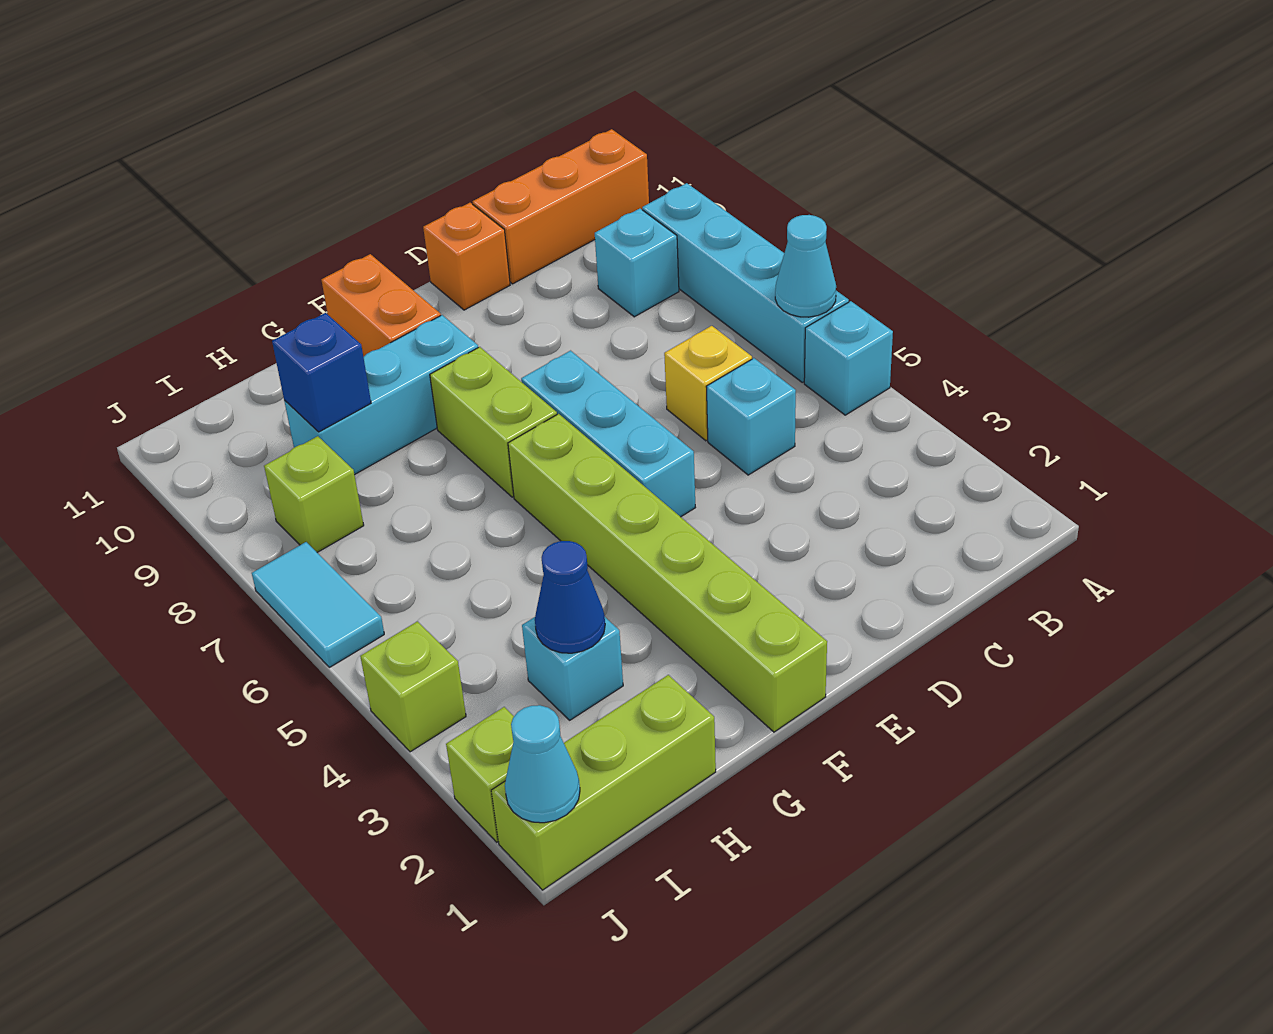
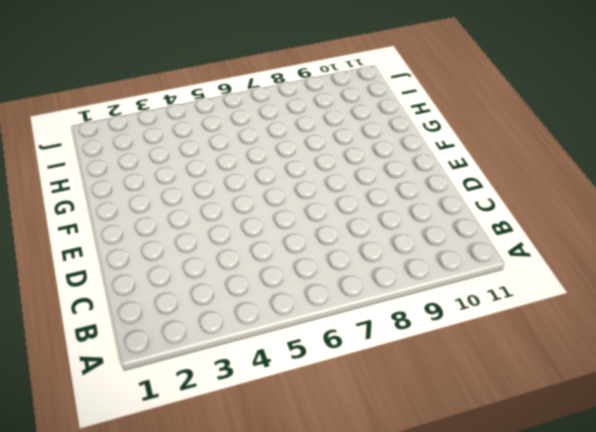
none -> cyan brick A5 level 1
none -> cyan brick A6:A9 level 1
none -> orange brick A11:C11 level 1

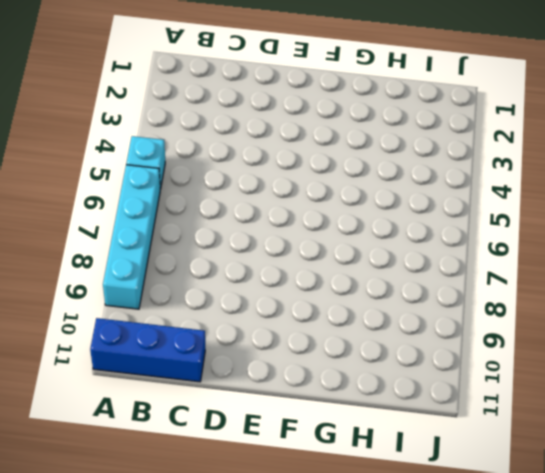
blue brick A11:C11 level 1 -> orange brick A11:C11 level 1
none -> cyan brick B9 level 1
none -> cyan brick C5 level 1
none -> yellow brick C6 level 1

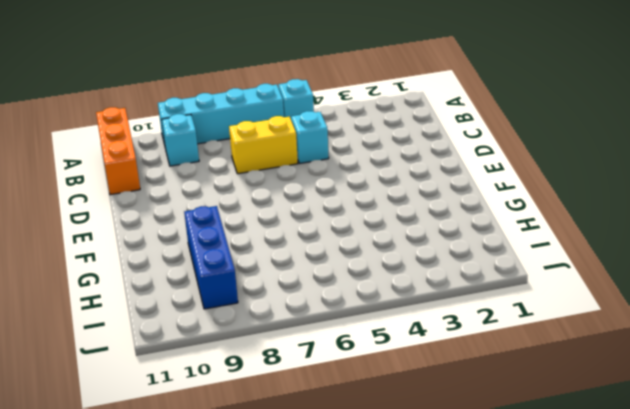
yellow brick C6:C7 level 1 -> yellow brick C6 level 1
blue brick G9:I9 level 1 -> cyan brick F9:H9 level 1
none -> orange brick D11 level 1
none -> cyan brick E5:E7 level 1
none -> lime brick F1:F6 level 1

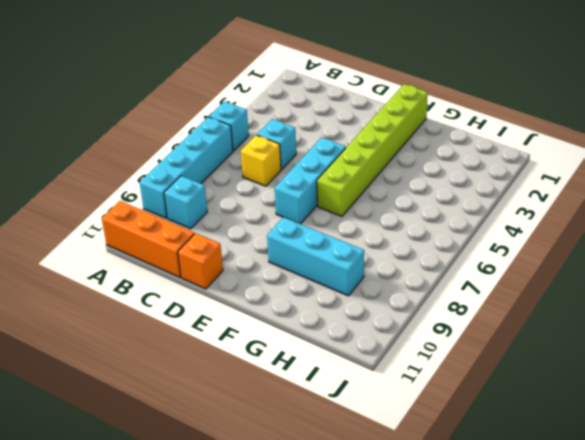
none -> lime brick F7:F8 level 1
none -> orange brick F10:F11 level 1
none -> lime brick H1:J1 level 1

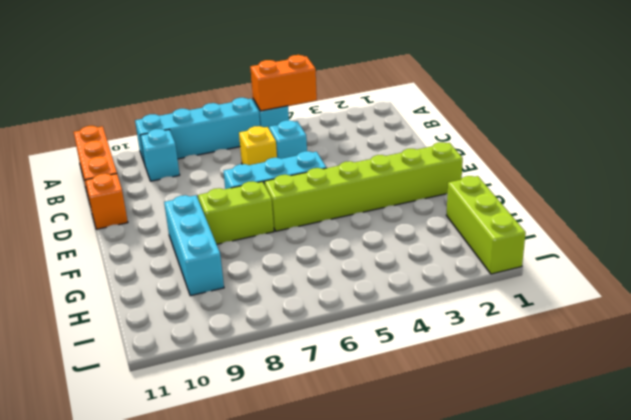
orange brick A4:A5 level 2 -> orange brick F10:F11 level 1
none -> cyan brick H3 level 1
none -> lime brick I8 level 1
none -> lime brick J2 level 1

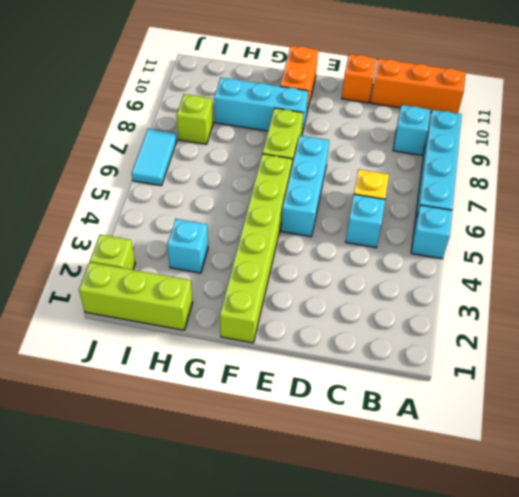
none -> lime brick J4 level 1
none -> cyan cone A6 level 2
none -> blue cone H3 level 2

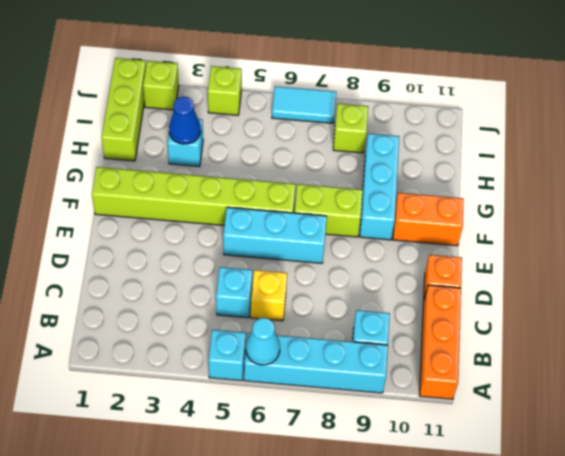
none -> blue brick H9 level 2
none -> cyan cone J1 level 2

